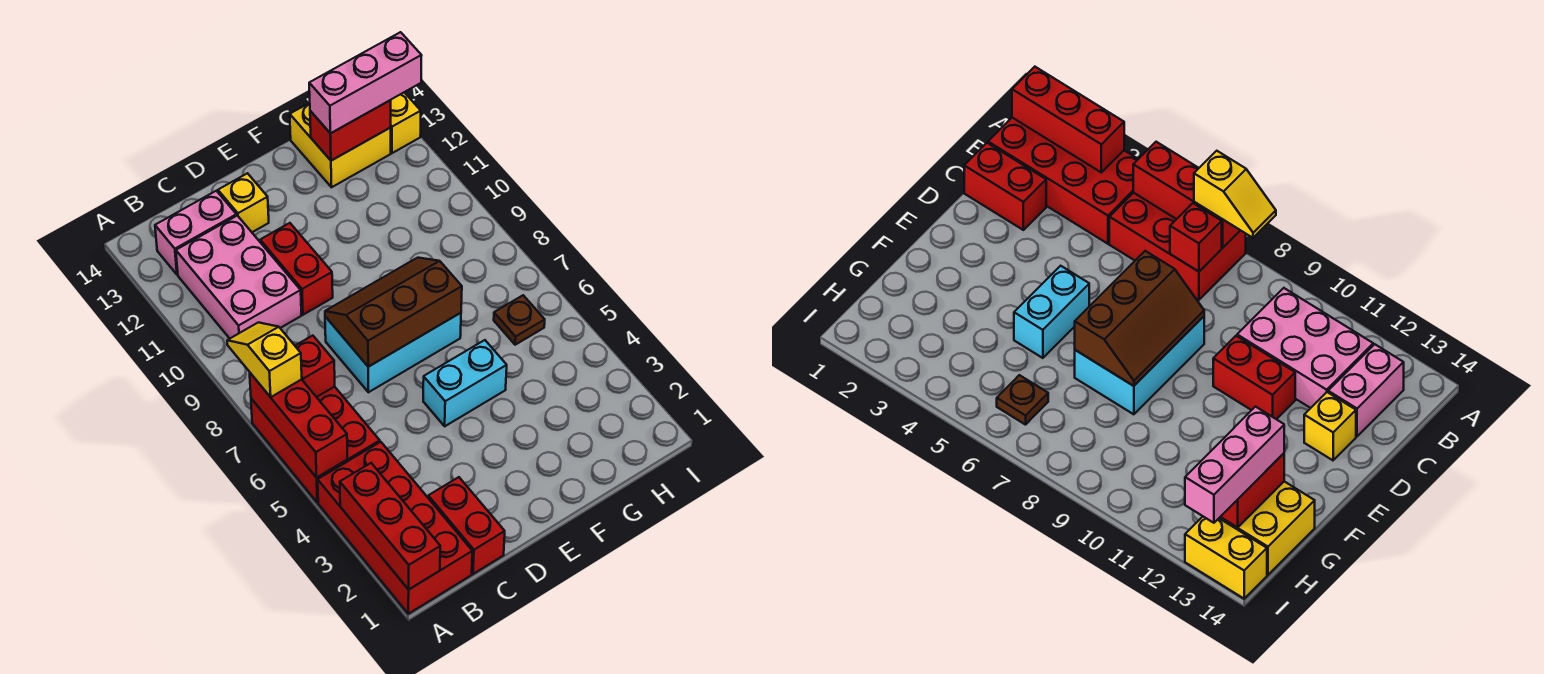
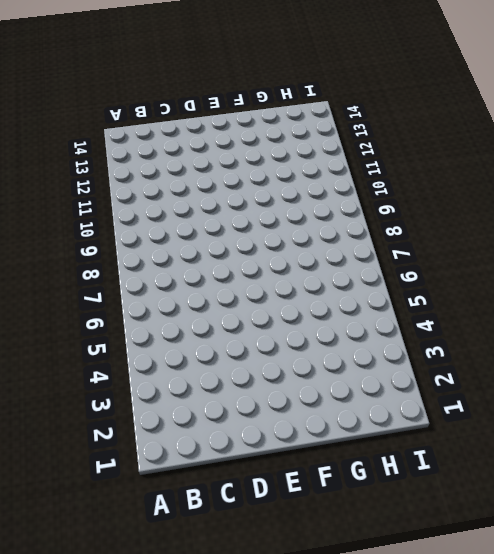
none -> red brick A1:B4 level 1
none -> red brick A5:B7 level 1
none -> pink brick B10:C12 level 1

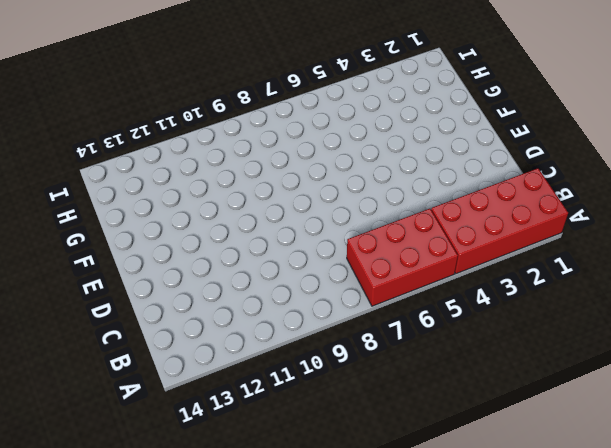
none -> pink brick B10:C12 level 1
none -> pink brick B13:C13 level 1
none -> red brick C1:C2 level 1

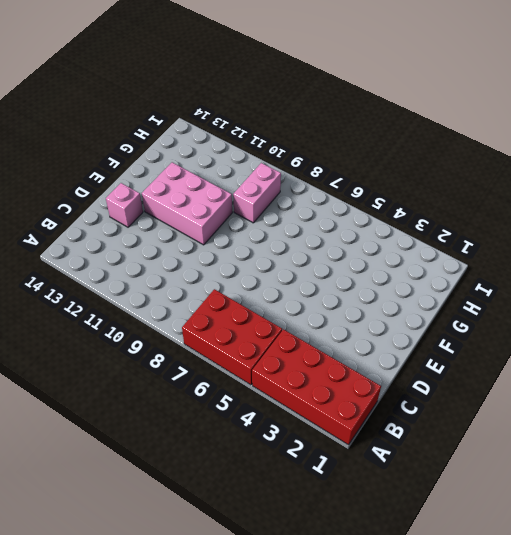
pink brick D13 level 1 -> yellow brick D13 level 1
pink brick E10:F12 level 1 -> pink brick B10:C12 level 1
pink brick G9:H9 level 1 -> pink brick B13:C13 level 1
none -> red brick C1:C2 level 1
none -> cyan brick D7:F8 level 1
none -> red brick D10:D11 level 1

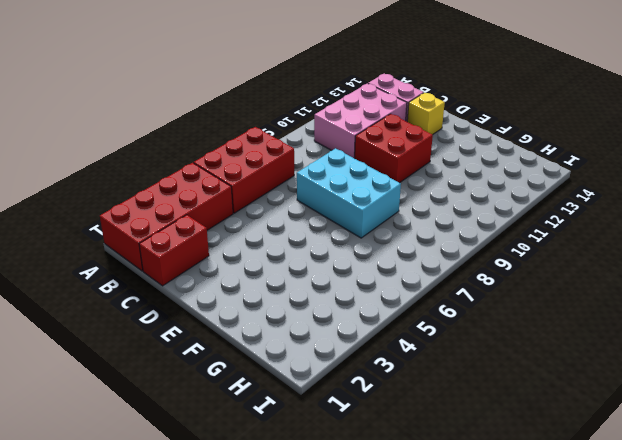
red brick D10:E11 level 1 -> red brick D10:D11 level 1
none -> cyan brick E5:F5 level 1
none -> yellow brick G13:H14 level 1
none -> brown plate H6 level 1

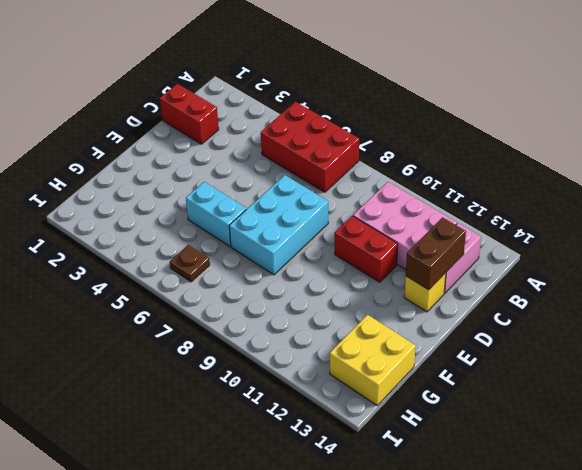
brown brick C13:D13 level 2 -> none
cyan brick F5:F6 level 1 -> cyan brick E5:F5 level 1
none -> red brick A1:B4 level 1
none -> yellow brick I13:I14 level 1
none -> red brick A1:A3 level 2

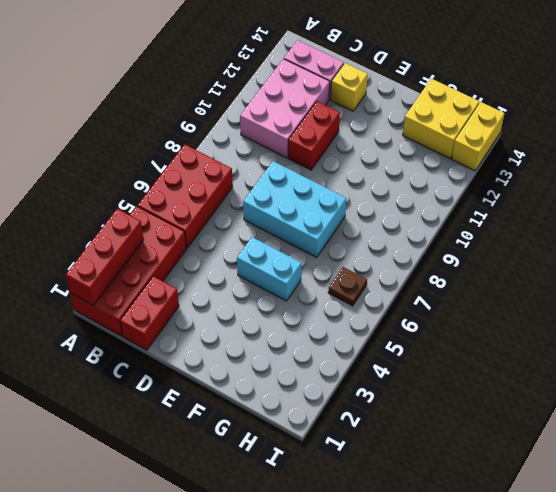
none -> red brick A5:A7 level 2
none -> red brick B7 level 2
none -> brown slope D7:F8 level 2 top 7

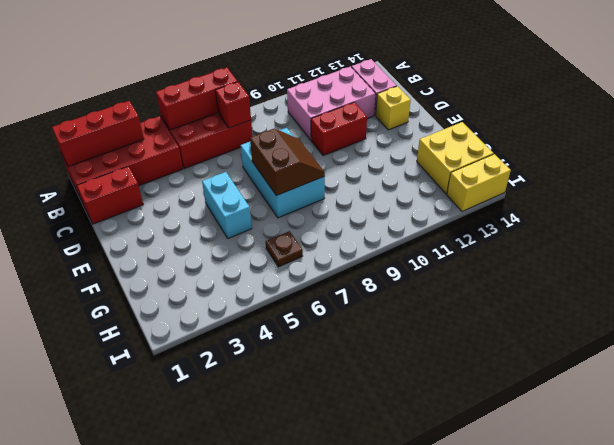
brown slope E7:F8 level 2 top 7 -> brown slope D7:F8 level 2 top 7
none -> red brick G13:H13 level 2
none -> yellow slope A7:A8 level 3 top 7
none -> pink brick G13:I13 level 3

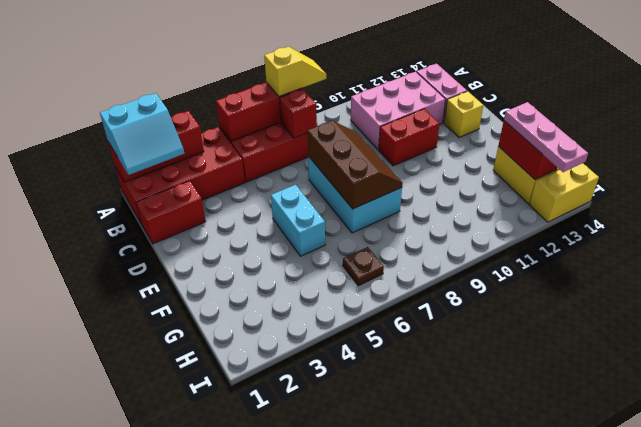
cyan slope A1:B2 level 3 top A -> none
pink plate G13:I13 level 3 -> pink brick G13:I13 level 3

